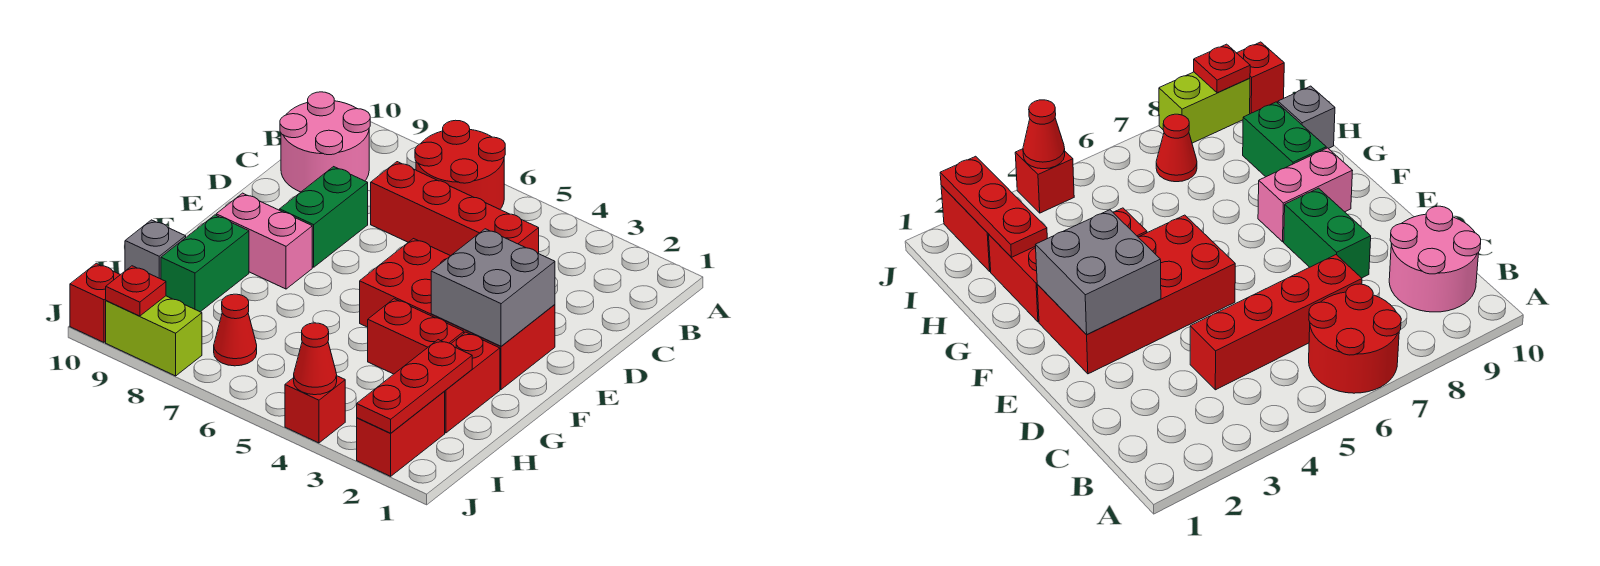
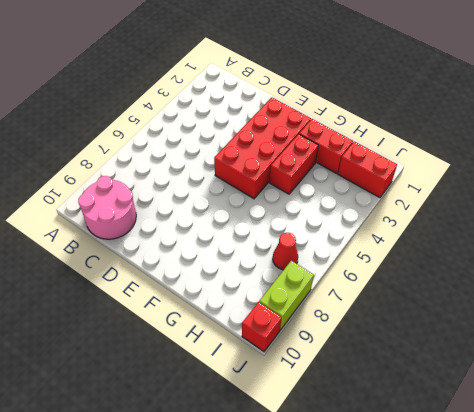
none -> red round brick A6:B7 level 1
none -> red brick C4:C7 level 1
none -> green brick D8:E8 level 1

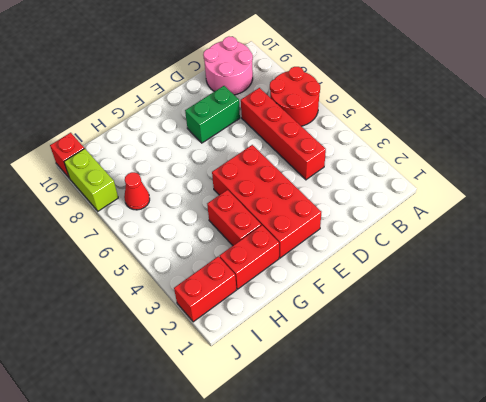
none -> pink brick F8:F9 level 1
none -> green brick G9:H9 level 1
none -> grey brick H10 level 1

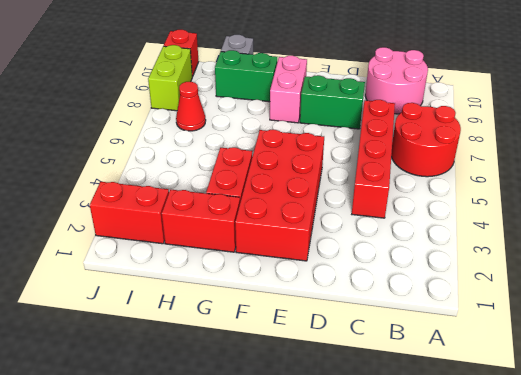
none -> red brick J4 level 1
none -> grey brick E2:F3 level 2
none -> red plate H2:J2 level 2

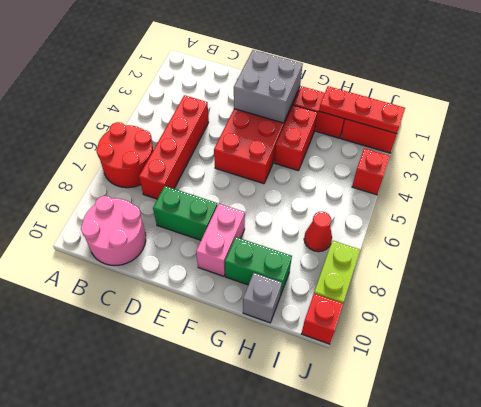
none -> red cone J4 level 2
none -> red plate J9 level 2

